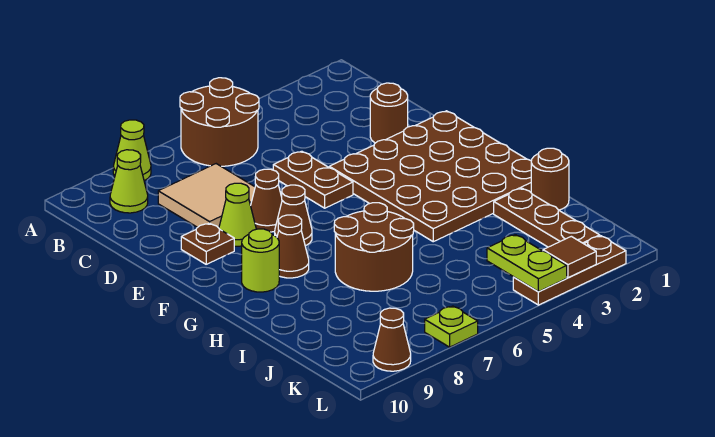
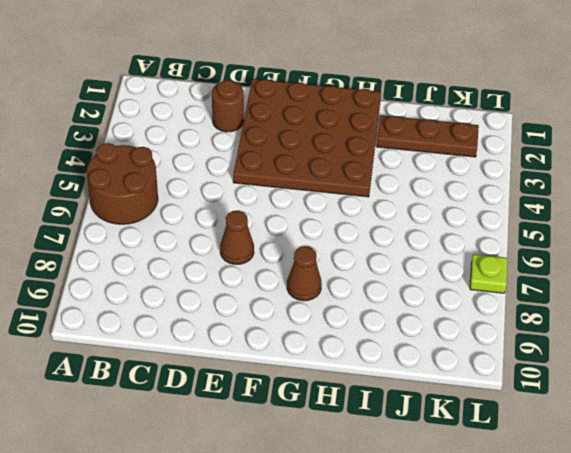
none -> lime cone A8 level 1
none -> lime cone B9 level 1
none -> tan tile C7:D8 level 1

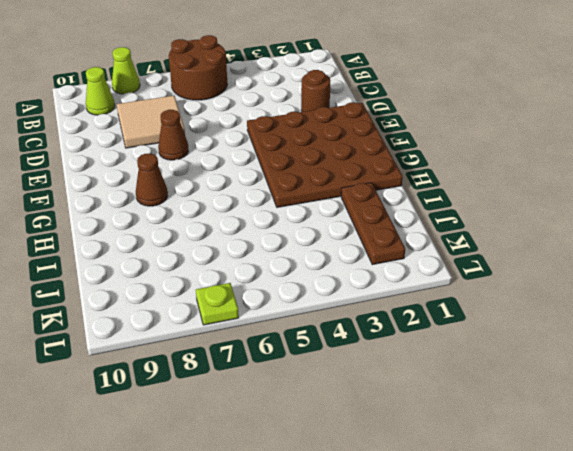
none -> brown plate D5:E5 level 1
none -> lime cone E8 level 1
none -> brown plate E9 level 1

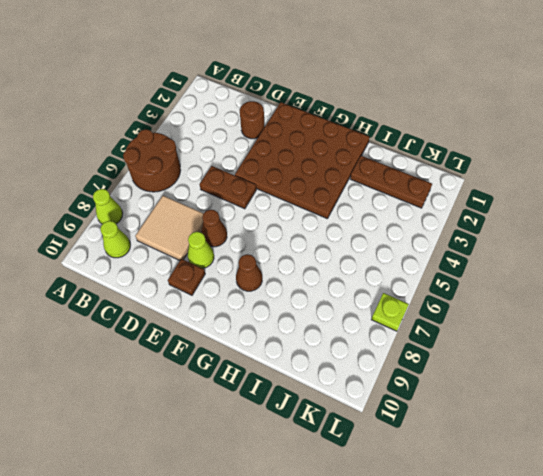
none -> brown cone F7 level 1
none -> lime round brick G9 level 1
none -> brown round brick H6:I7 level 1

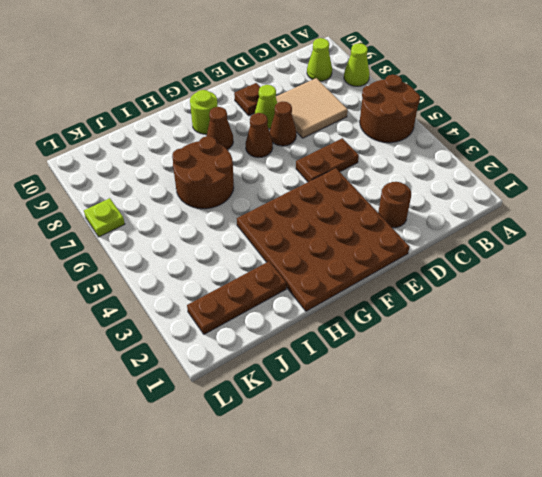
none -> brown round brick I1 level 1
none -> brown plate L2:L4 level 1
none -> brown cone L9 level 1

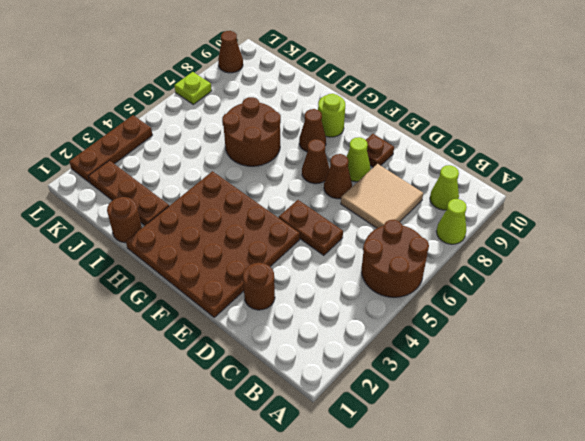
none -> lime plate K4:L4 level 2
none -> brown tile L3 level 2

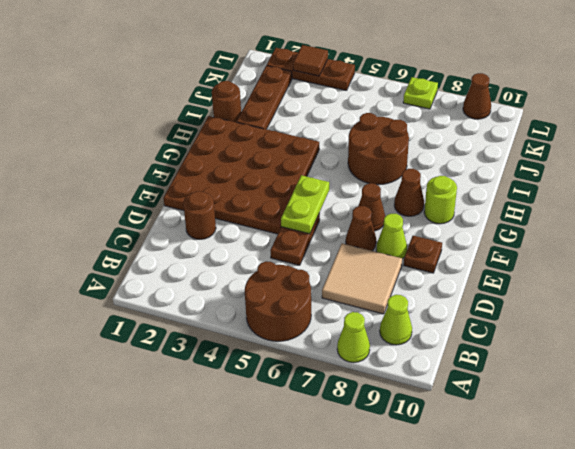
lime plate E5:F5 level 2 -> lime plate K4:L4 level 2

